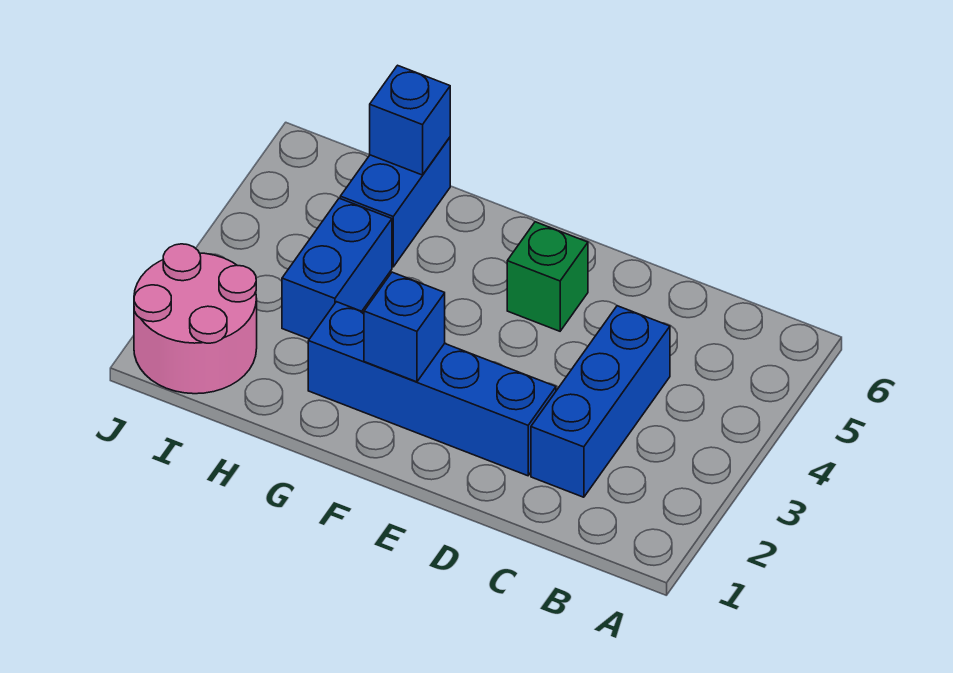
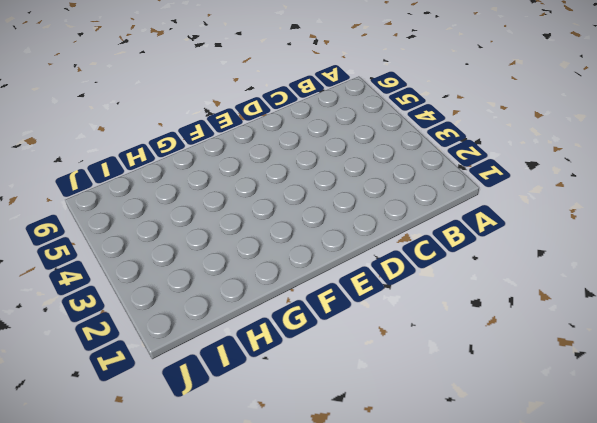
none -> blue brick C2:C4 level 1
none -> blue brick D2:G2 level 1

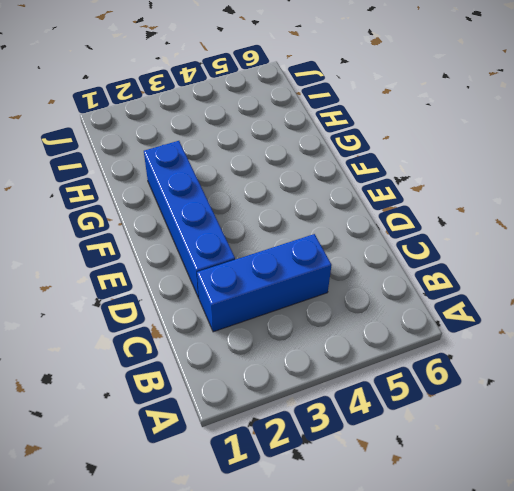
none -> green brick E5 level 1
none -> blue brick H3:H4 level 1

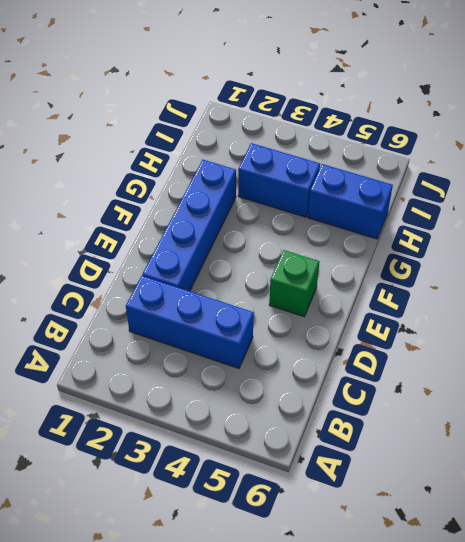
none -> pink round brick I1:J2 level 1
none -> blue brick F2 level 2

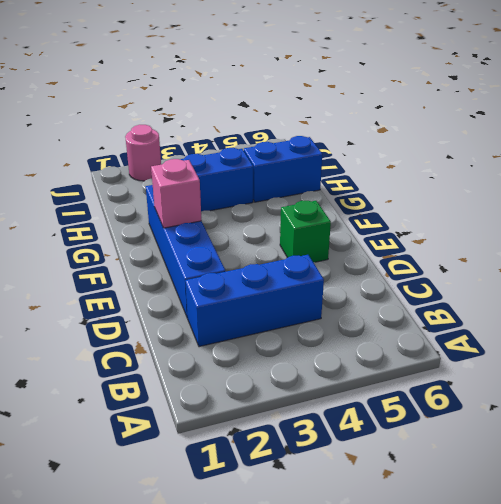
pink brick F2 level 2 -> blue brick F2 level 2
pink round brick J2 level 1 -> pink round brick I1:J2 level 1
none -> blue brick H6 level 2

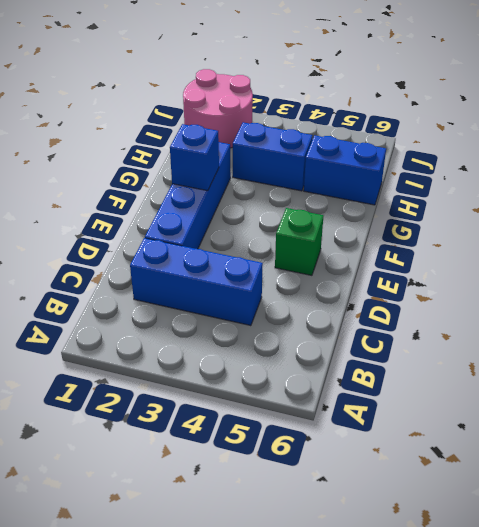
none -> blue brick H6 level 2

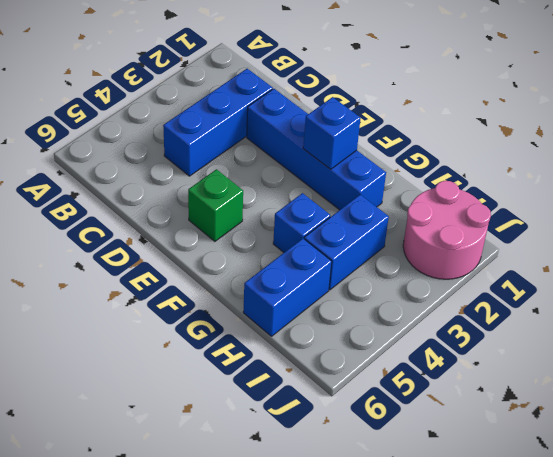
blue brick G4 level 1 -> blue brick H6 level 2

